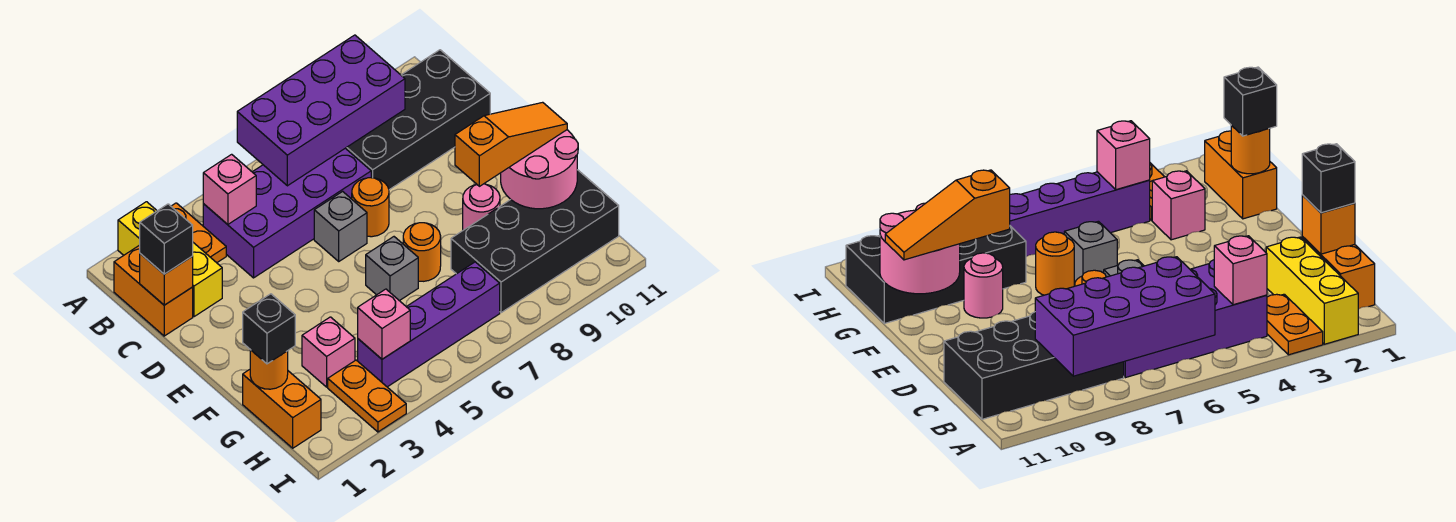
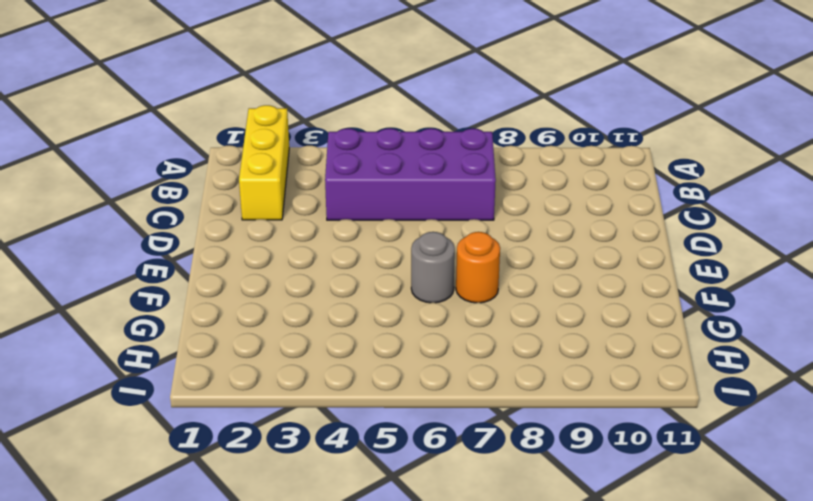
grey round brick F6 level 1 -> grey brick F6 level 1
none -> orange plate A3:B3 level 1
none -> orange brick B1:C1 level 1
none -> black brick B8:C11 level 1

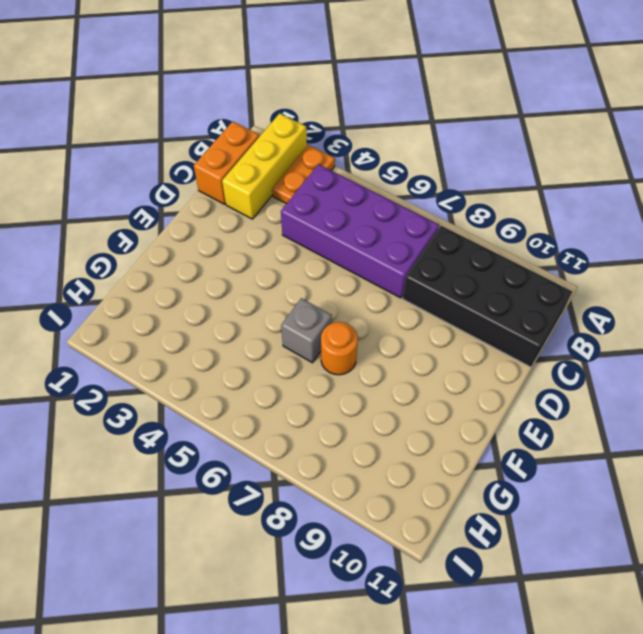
none -> grey brick D6 level 1
none -> orange round brick D7 level 1
none -> pink round brick F9 level 1

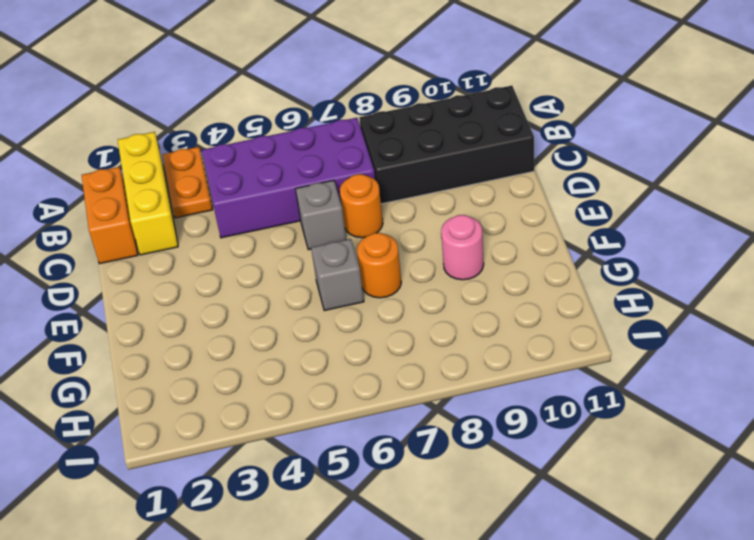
none -> orange brick G1:H1 level 1
none -> pink brick G3 level 1
none -> black brick G8:H11 level 1

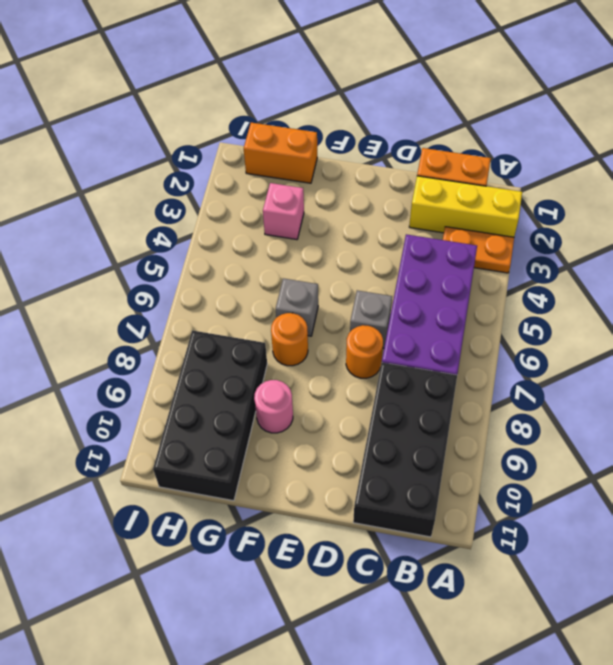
none -> orange plate H3:I3 level 1
none -> purple brick H4:H7 level 1
none -> purple brick A6:B9 level 2

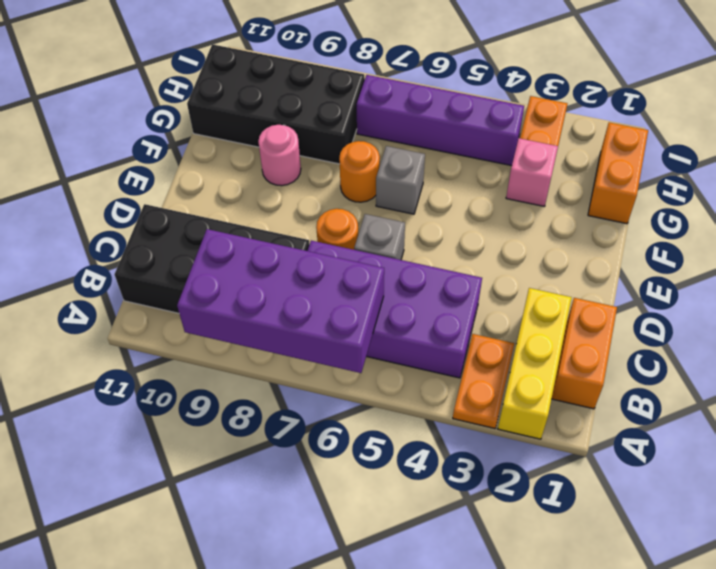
none -> pink brick B4 level 2
none -> orange brick C1 level 2
none -> pink round brick F10:G11 level 2

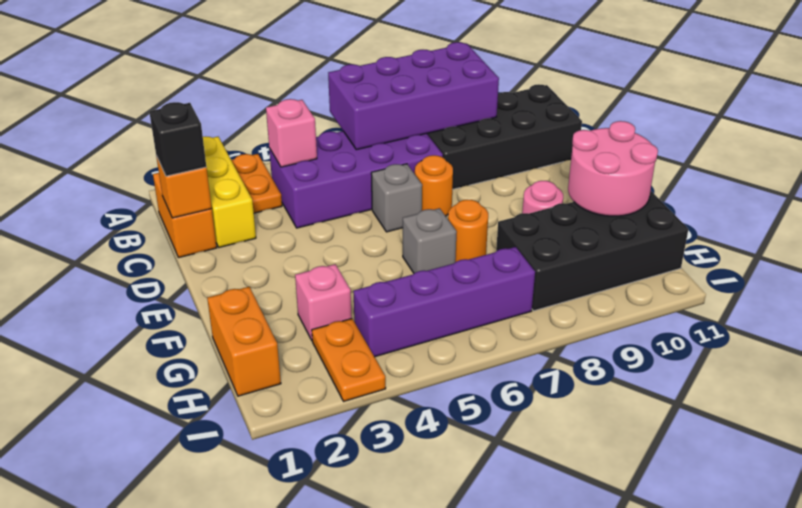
none -> orange round brick G1 level 2
none -> pink brick H4 level 2
none -> orange slope F9:F11 level 3 top 9

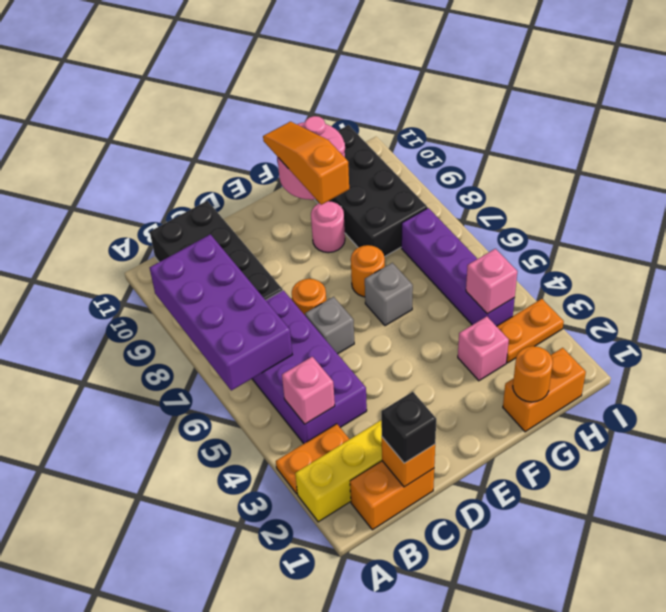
none -> black brick G1 level 3

